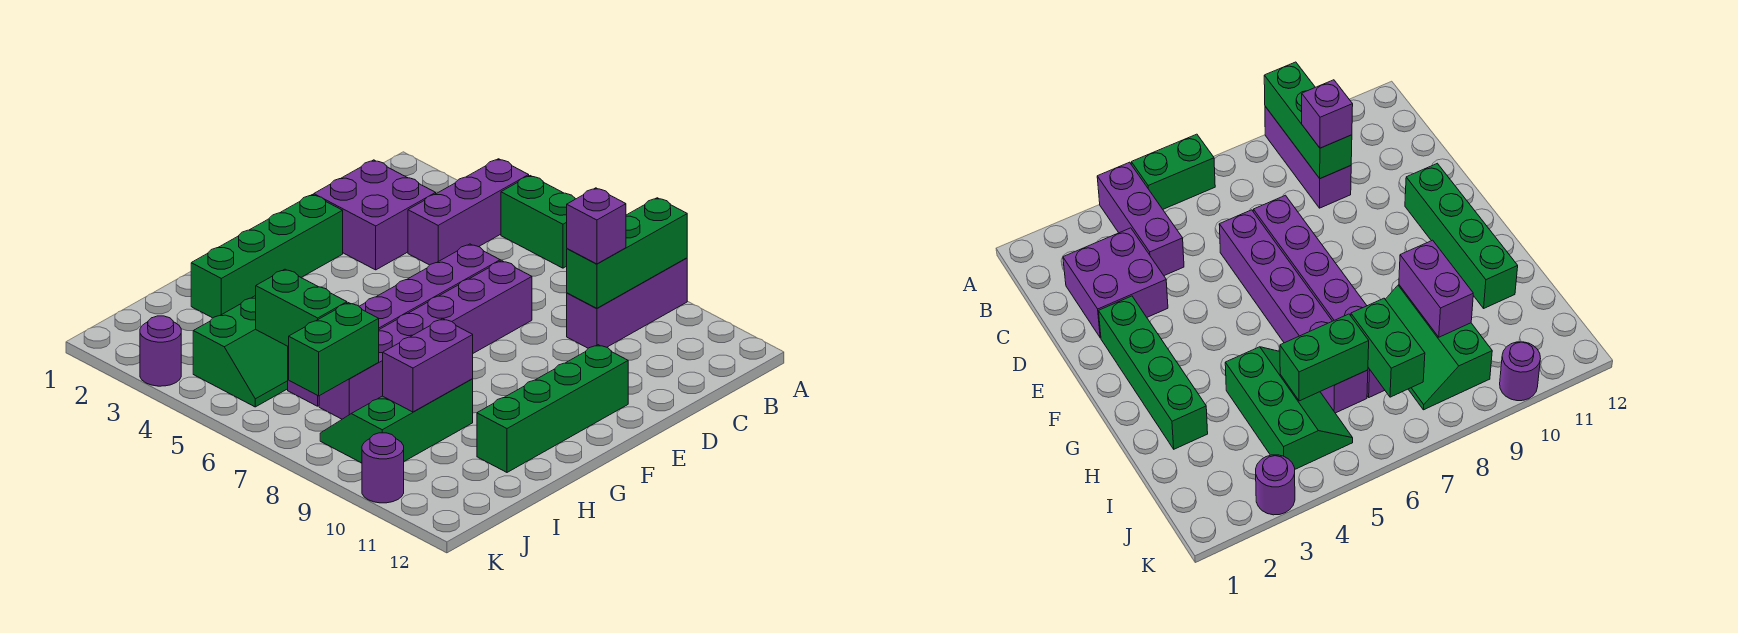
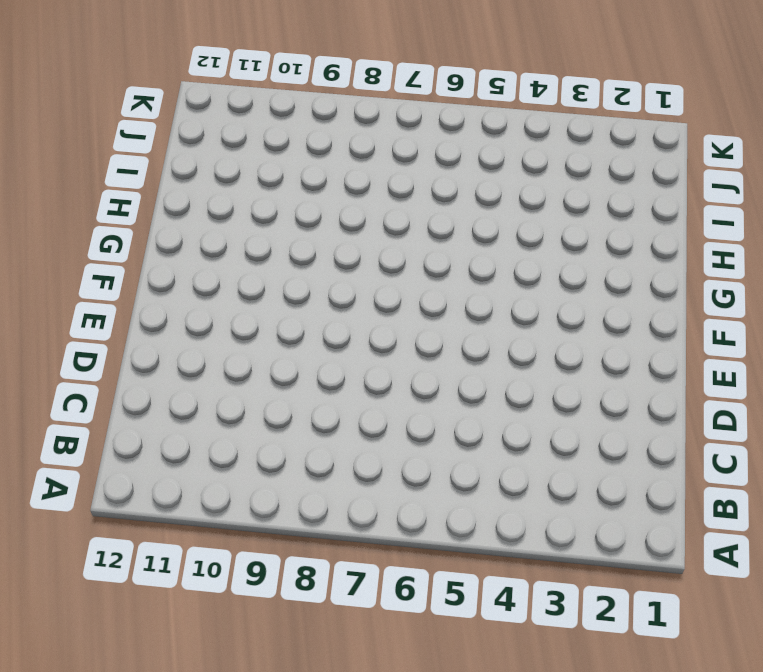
none -> purple brick A4:C4 level 1
none -> green brick A5:A6 level 1
none -> purple brick A9:C9 level 1

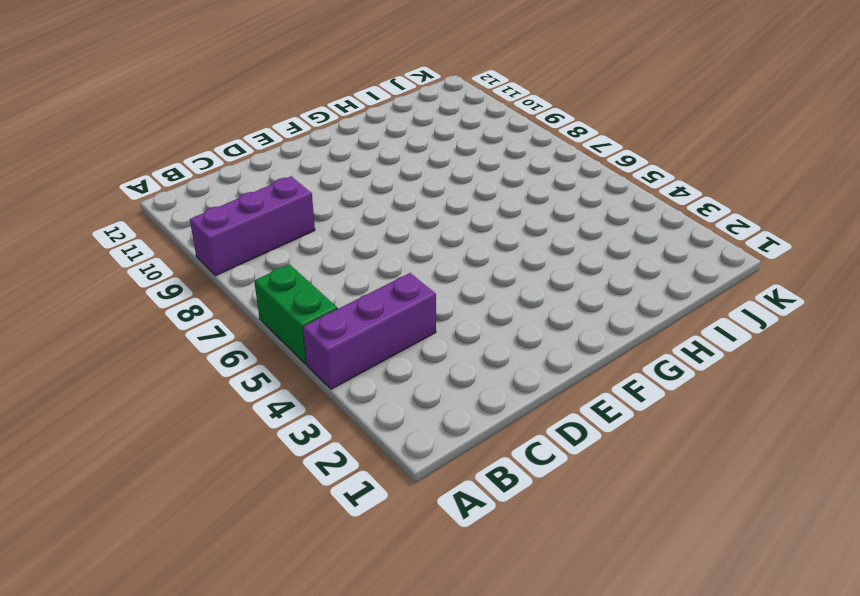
none -> purple brick C2:D3 level 1
none -> purple brick D6:I6 level 1
none -> purple brick D7:I7 level 1

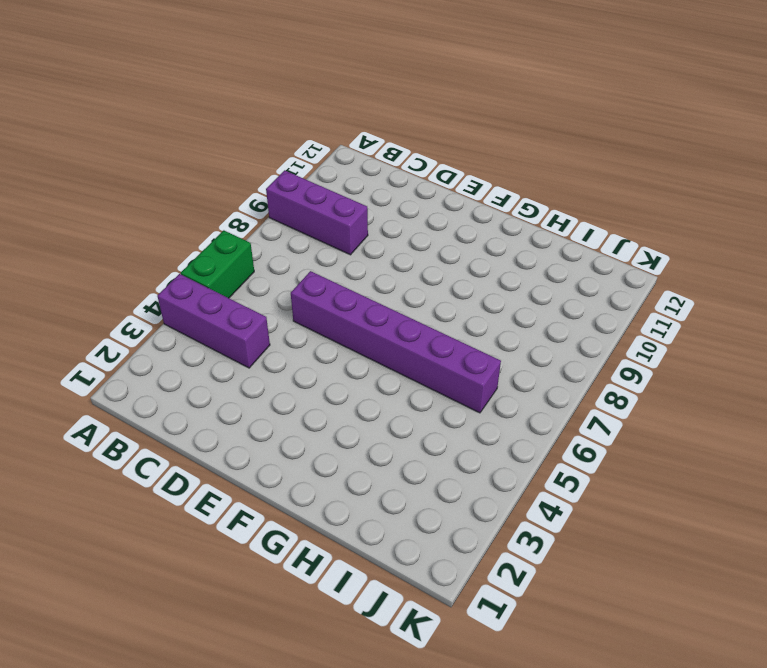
none -> purple brick C2:D3 level 1
none -> purple brick D7:I7 level 1
none -> green brick E2:H2 level 1

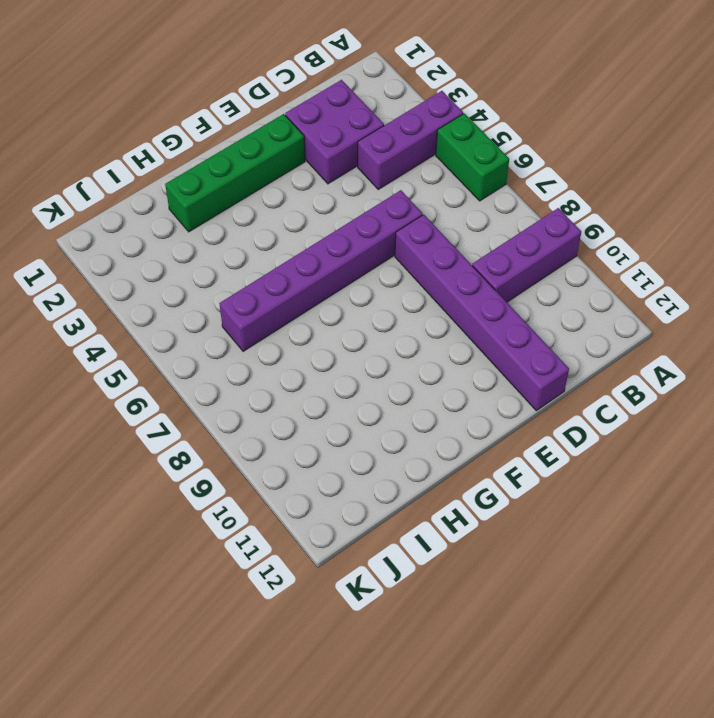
purple brick D7:D12 level 1 -> purple brick D7:I7 level 1
none -> green brick E11:H11 level 1
none -> green slope H4:J5 level 1 top 4
none -> green slope H8:J9 level 1 top 9

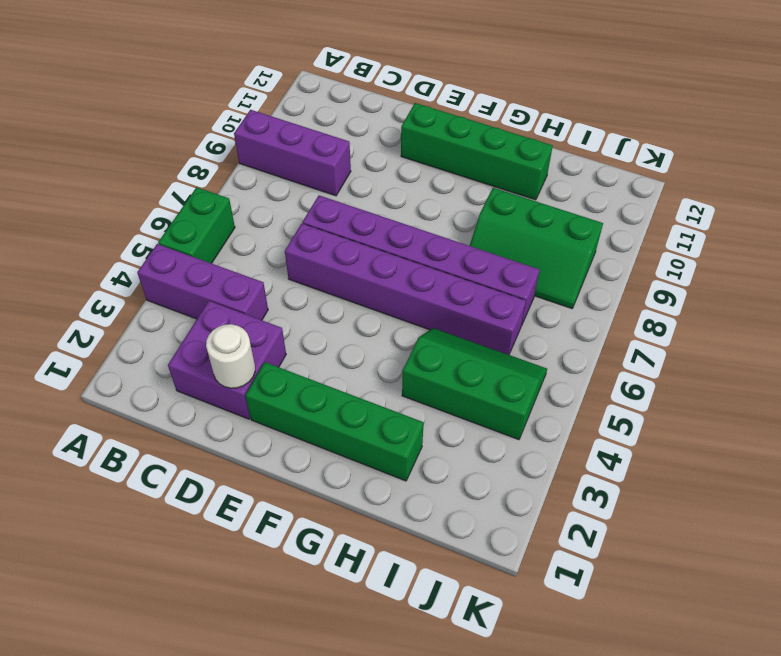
white round brick D2 level 2 -> none
none -> purple round brick K3 level 1
none -> purple round brick K10 level 1
none -> green brick A9:C9 level 2

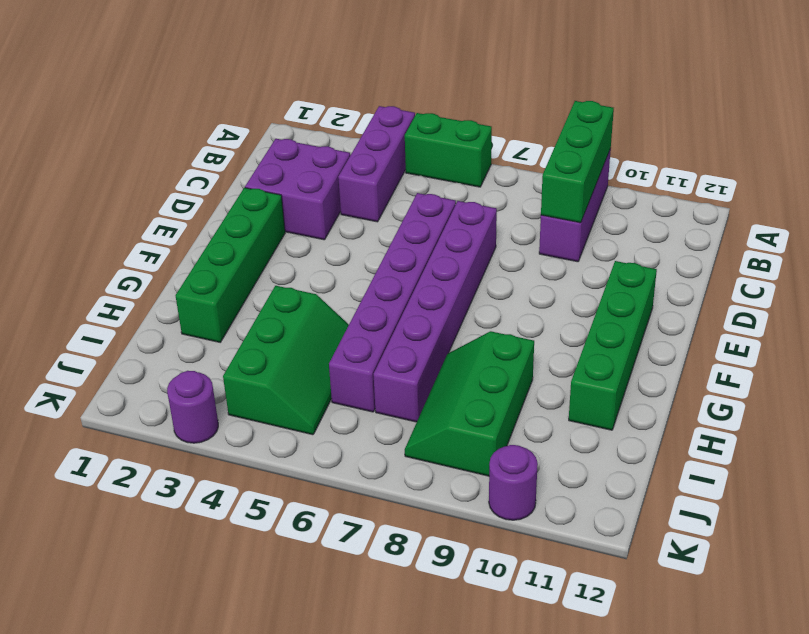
none -> purple brick H9:I9 level 2
none -> green brick I5:I6 level 2
none -> green brick I7:J7 level 2

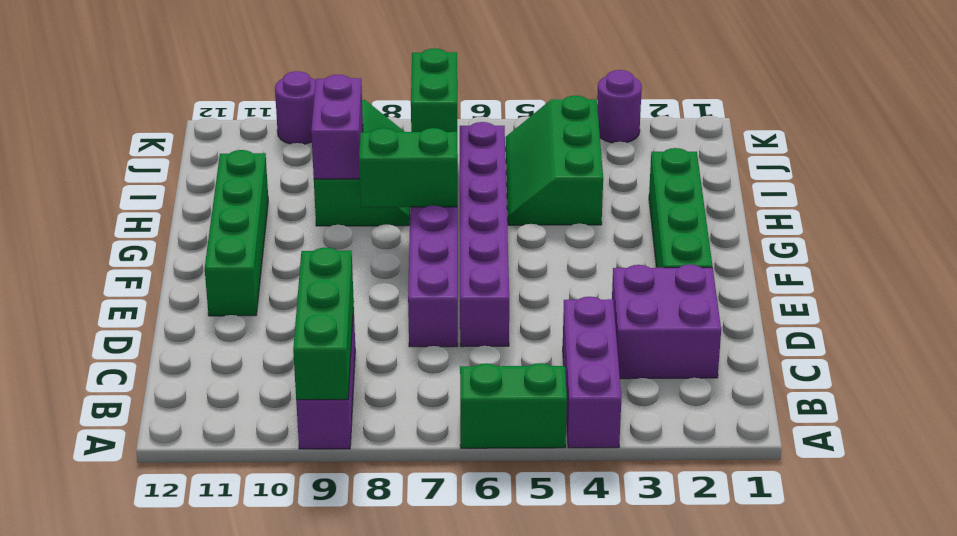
green brick G7:G8 level 2 -> green brick I5:I6 level 2
none -> purple brick C9 level 3

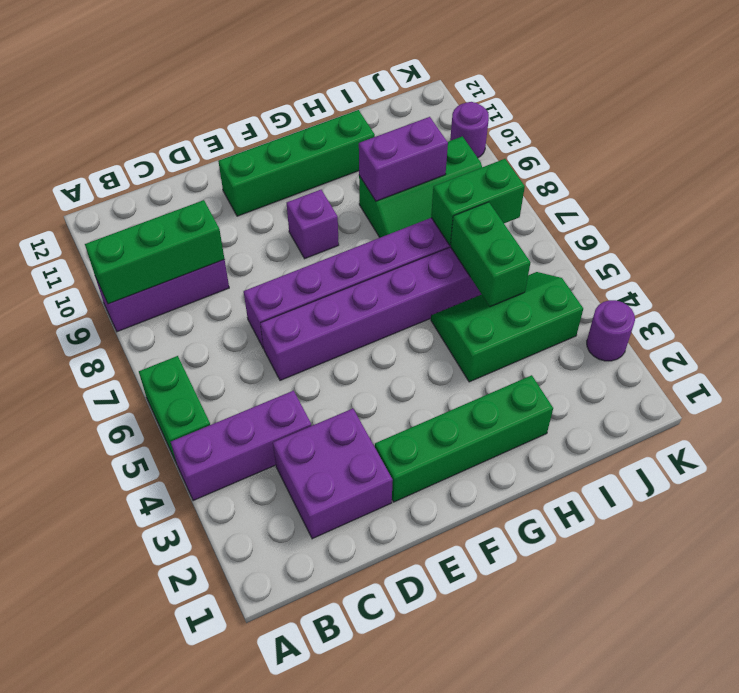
purple brick F9 level 1 -> purple brick C9 level 3

